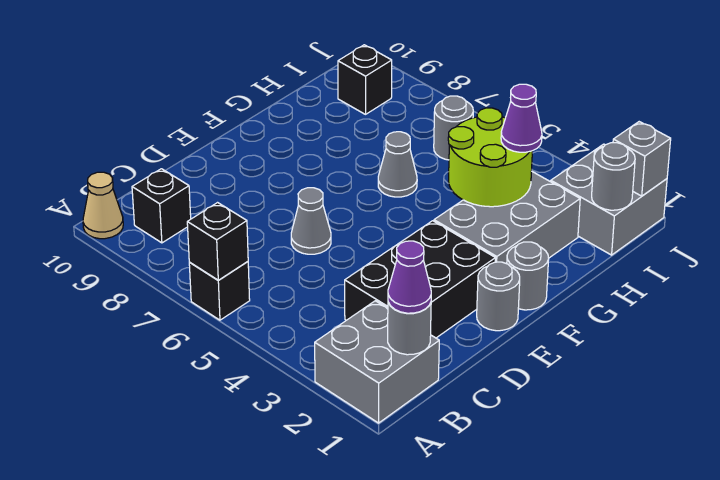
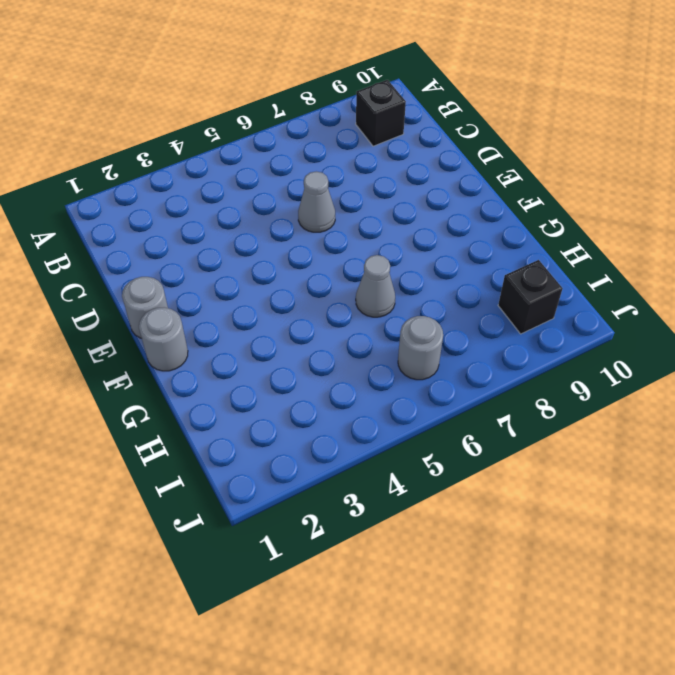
none -> grey brick A1:B2 level 1
none -> black brick A6 level 1
none -> tan cone A10 level 1

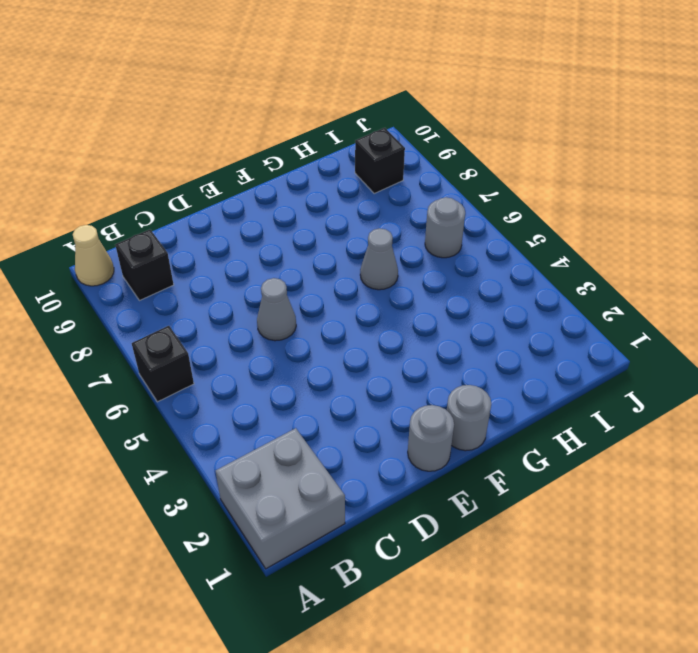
none -> black brick C2:E3 level 1
none -> grey brick F2:H3 level 1
none -> grey brick I1:J2 level 1

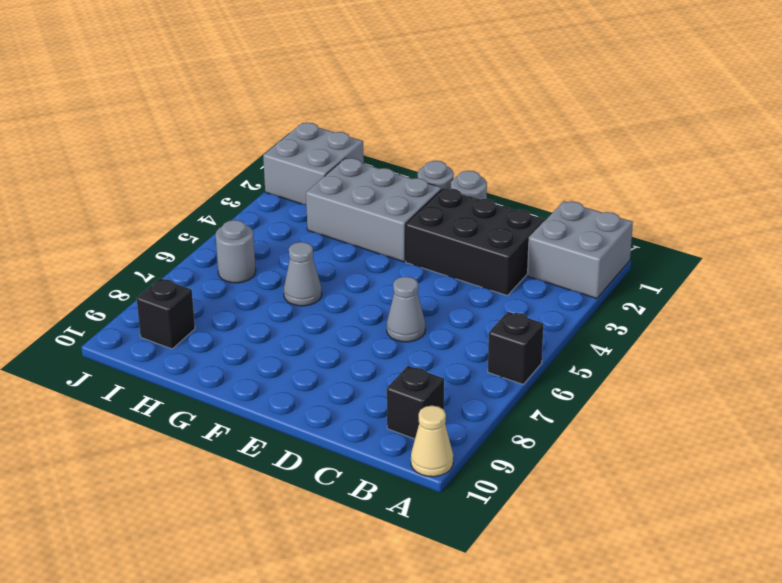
none -> black brick A6 level 2
none -> grey round brick B1 level 2
none -> lime round brick G3:H4 level 2

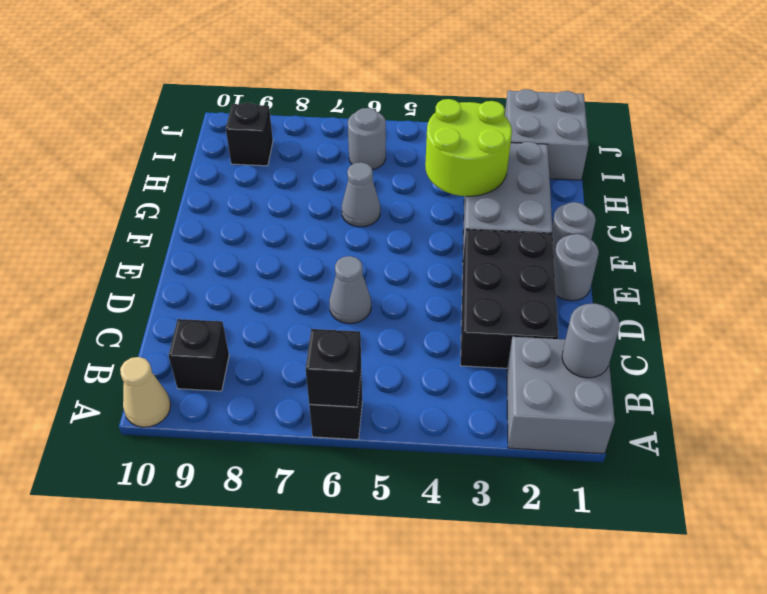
none -> grey round brick I1 level 2
none -> grey brick J1 level 2
none -> purple cone B1 level 3

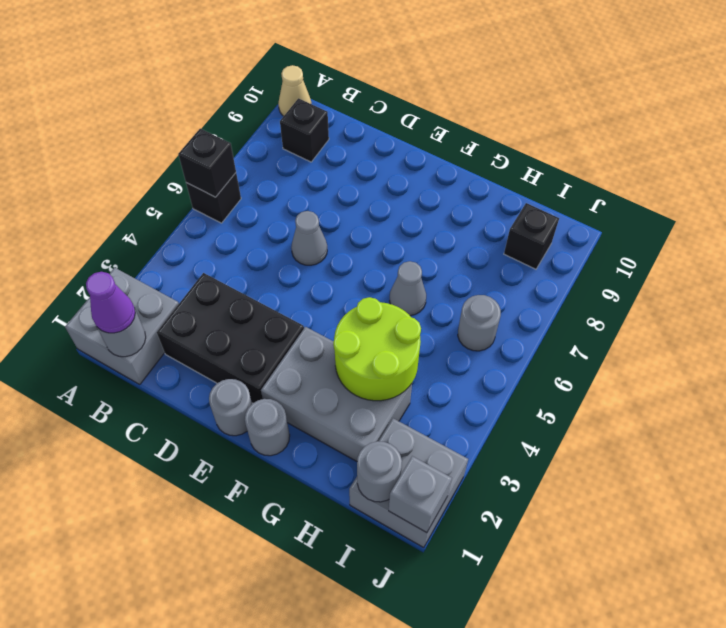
none -> purple cone H3 level 3

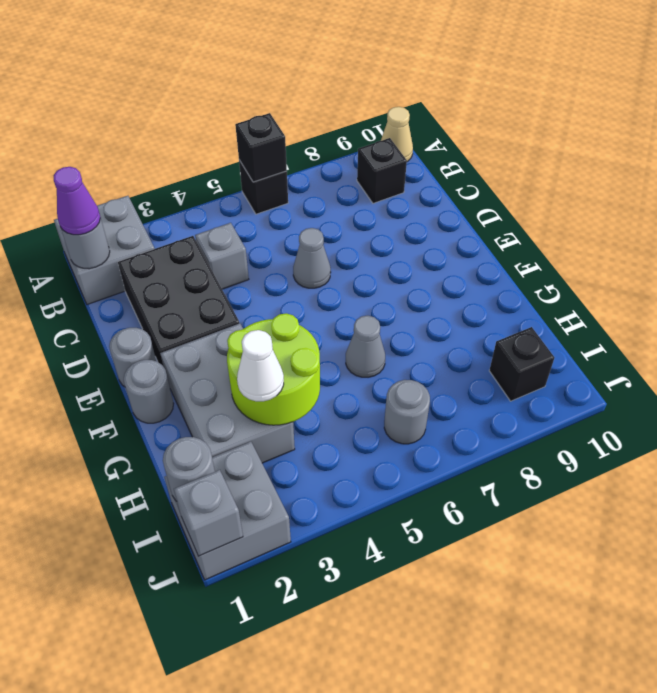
grey brick C4 level 1 -> none
white cone H3 level 3 -> purple cone H3 level 3

